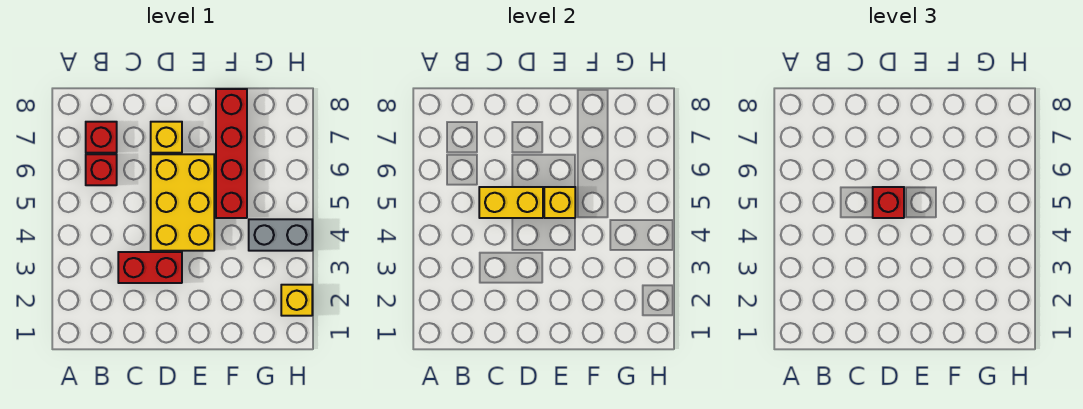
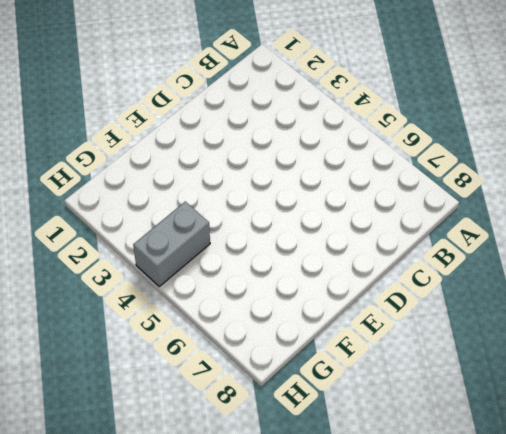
none -> red brick B6 level 1
none -> red brick B7 level 1

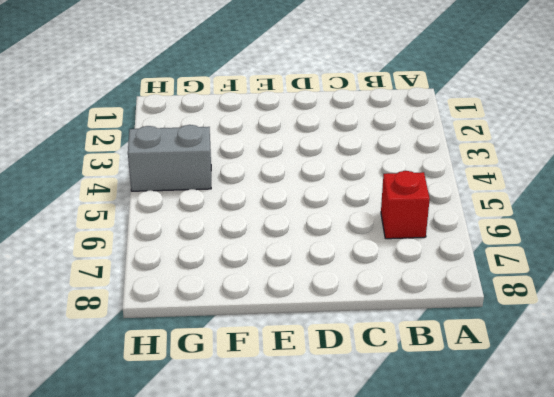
none -> red brick B7 level 1
none -> red brick C3:D3 level 1

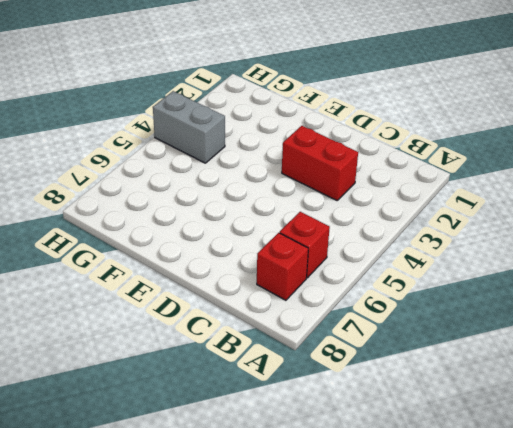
none -> yellow brick D4:E6 level 1
none -> yellow brick D7 level 1

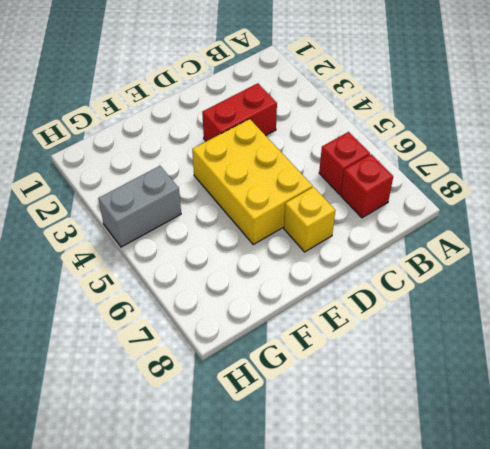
none -> red brick F5:F8 level 1
none -> yellow brick H2 level 1

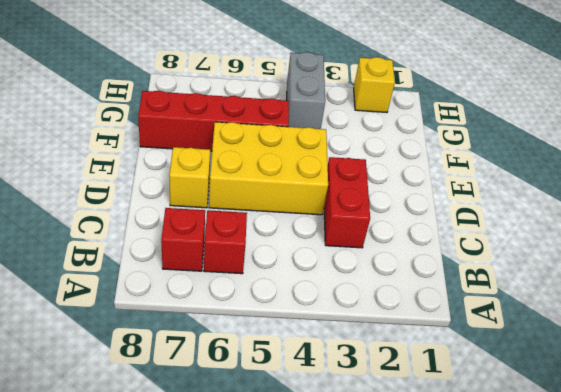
none -> yellow brick C5:D5 level 2
none -> yellow brick E5 level 2

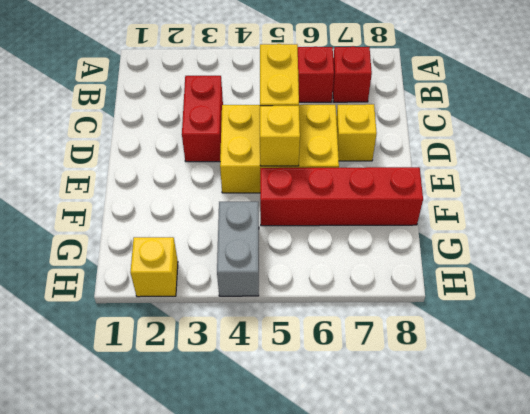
none -> red brick D5 level 3

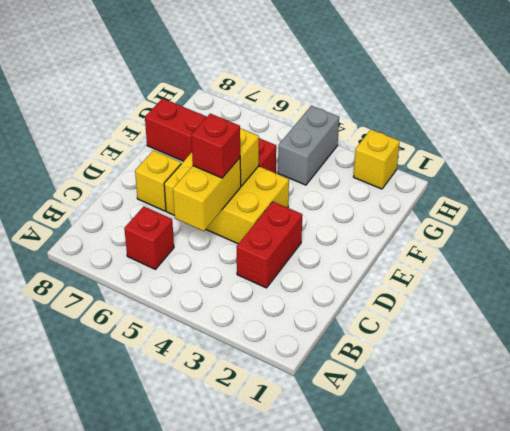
none -> red brick B7 level 1

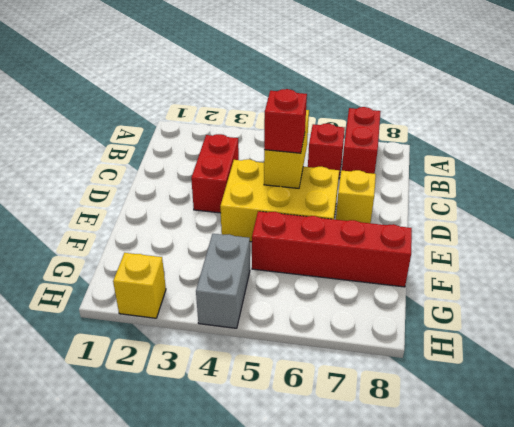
red brick A7:B7 level 1 -> red brick B7 level 1
none -> yellow brick E5 level 2

